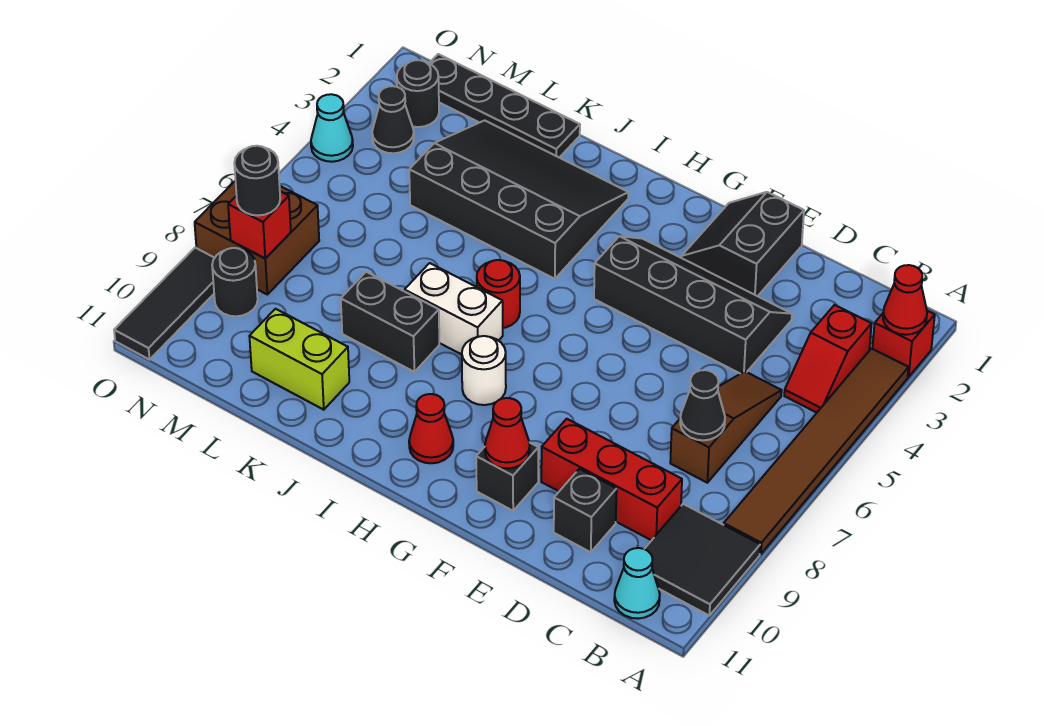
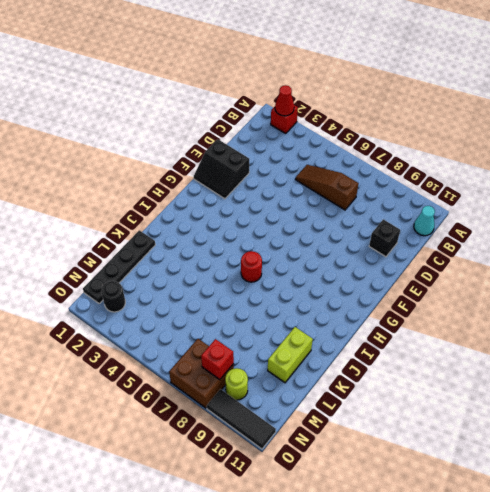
lime round brick N9 level 1 -> black round brick N9 level 1
none -> brown tile A3:A8 level 1
none -> black tile A9:B10 level 1
none -> red slope B3:B4 level 1 top 3
none -> red brick C9:E9 level 1

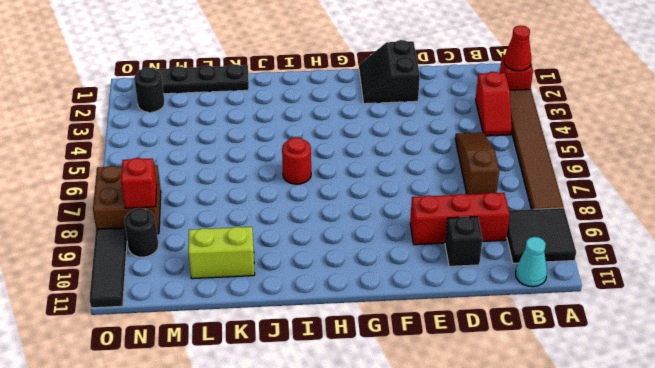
none -> black slope D3:G4 level 1 top 4
none -> black brick F10 level 1
none -> white round brick H8 level 1
none -> red cone H10 level 1

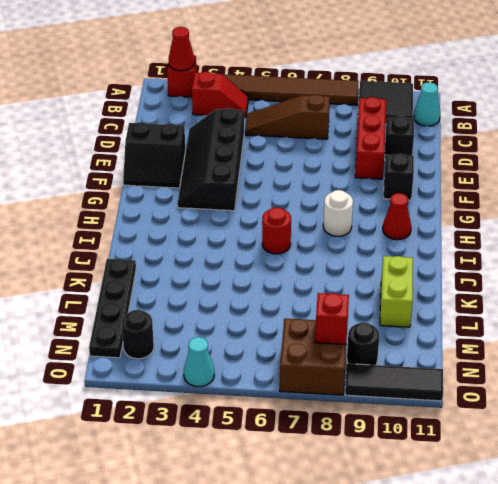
none -> black slope I2:L4 level 1 top 4
none -> white brick I7:J7 level 1
none -> black brick J8:K8 level 1
none -> black cone N3 level 1

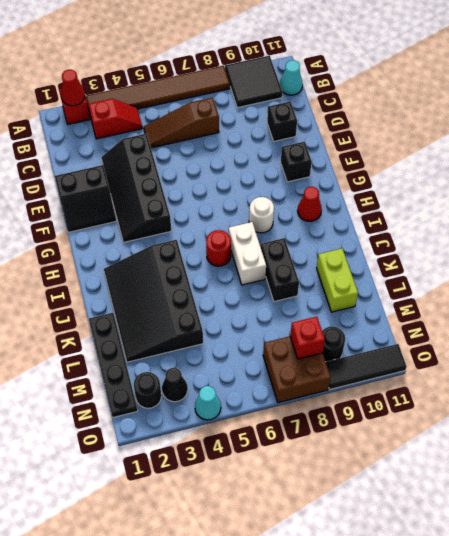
none -> red brick C9:E9 level 1
none -> black cone C7 level 2
none -> red cone F10 level 2
none -> black round brick N8 level 3

